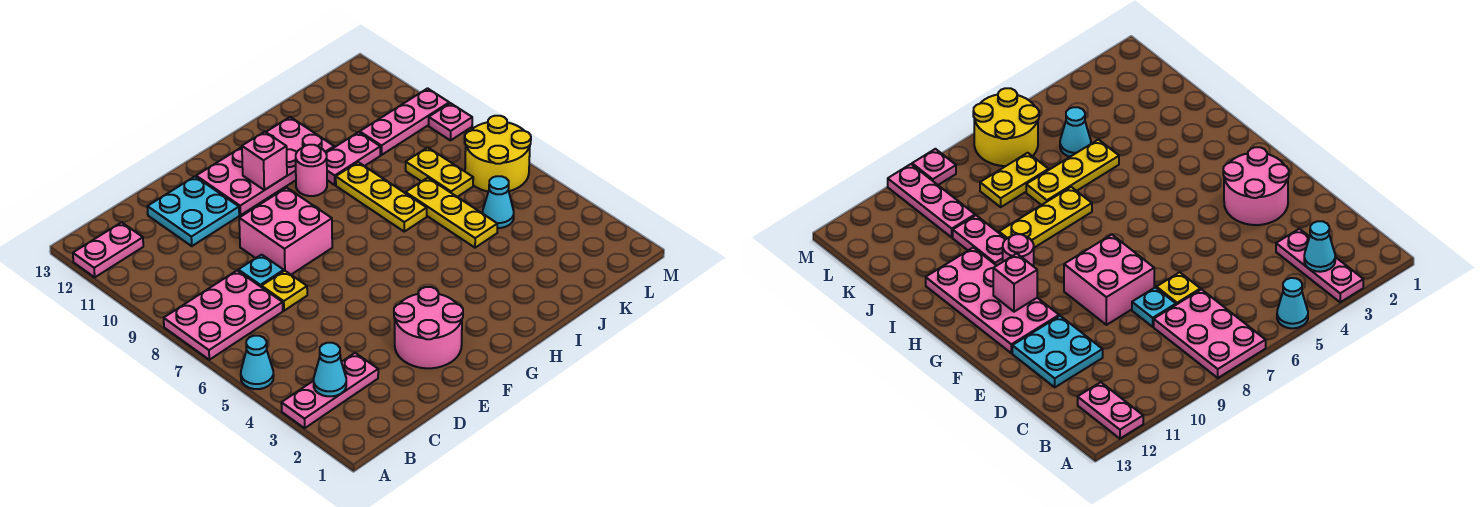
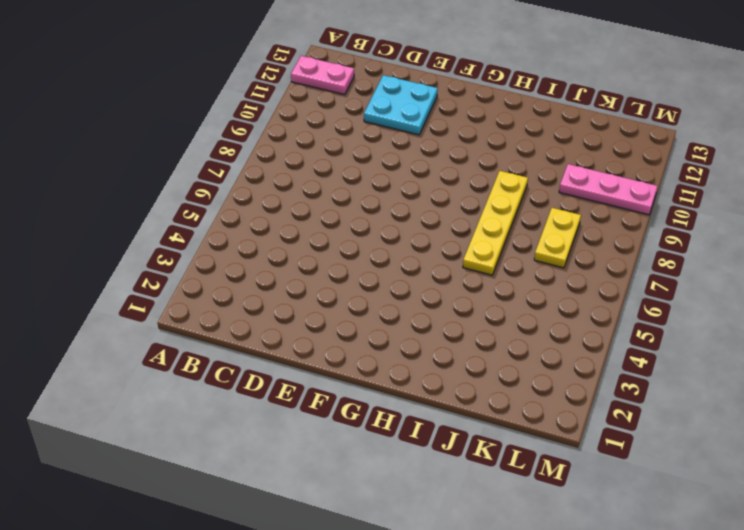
yellow plate I6:I9 level 1 -> yellow plate I7:I9 level 1
none -> pink plate A3:C3 level 1
none -> cyan cone A5 level 1
none -> pink plate A7:C8 level 1

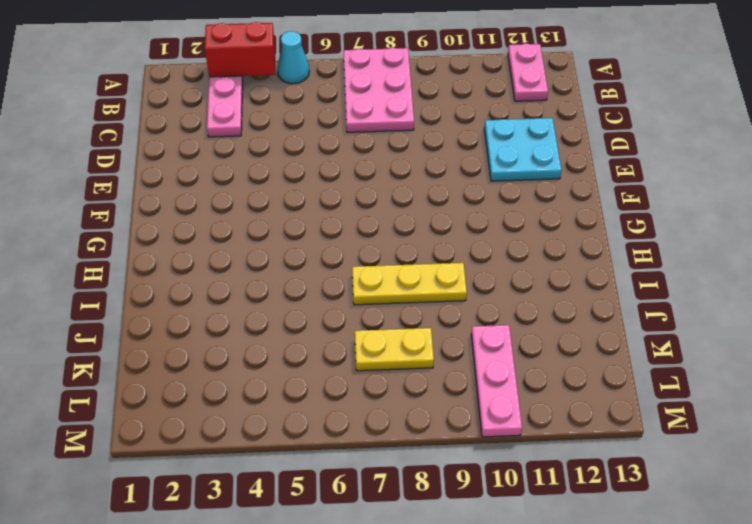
red brick A3:A4 level 2 -> none
none -> yellow plate D7 level 1
none -> cyan plate D8 level 1
none -> pink round brick E2:F3 level 1

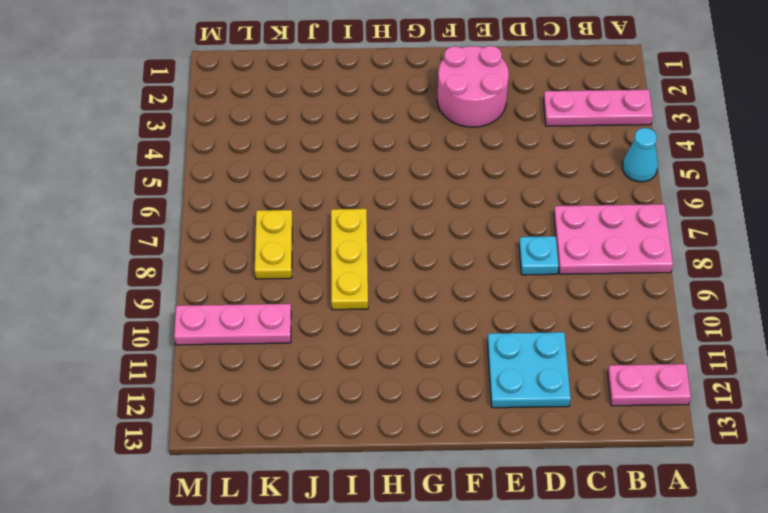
none -> yellow plate D7 level 1
none -> pink brick E8:F9 level 1
none -> pink plate F11:I12 level 1

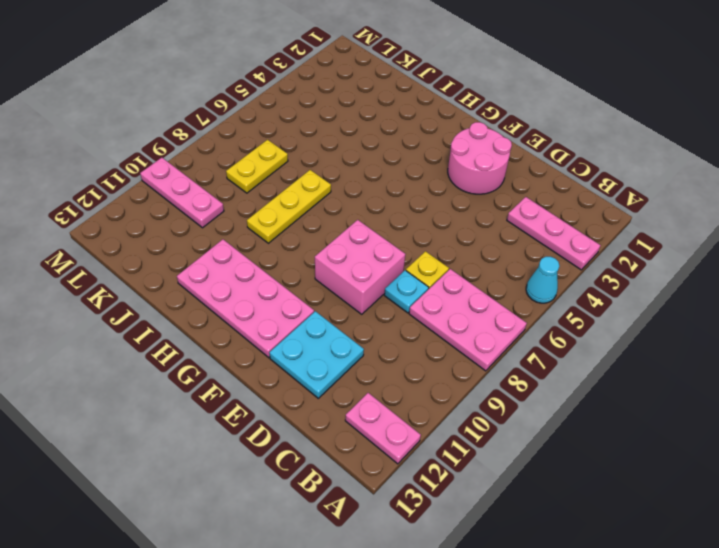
none -> pink round brick H10 level 1
none -> pink plate I10:J10 level 1
none -> yellow plate J5:J7 level 1

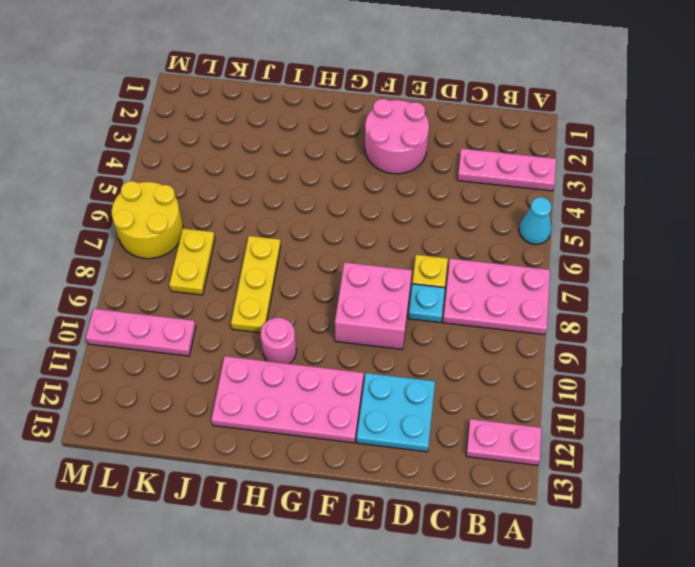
none -> pink plate I10:J10 level 1
none -> yellow plate J5:J7 level 1
none -> cyan cone K5 level 1

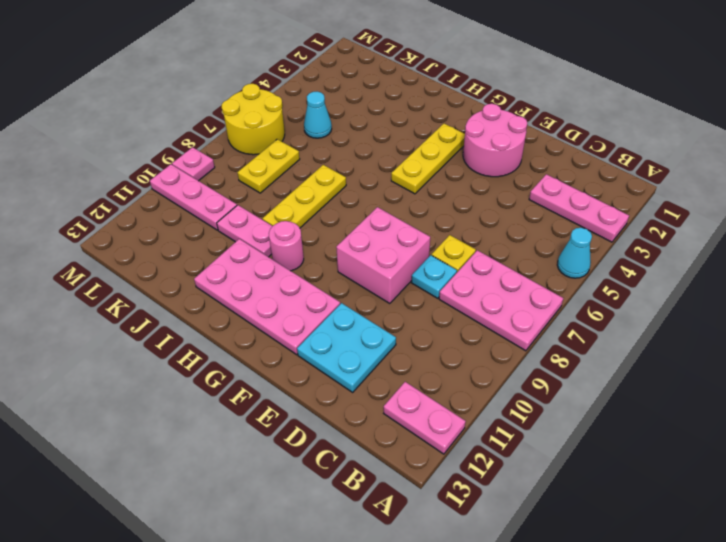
yellow plate G3:G5 level 1 -> yellow plate J5:J7 level 1
none -> cyan cone B3 level 2
none -> pink brick G11 level 2

